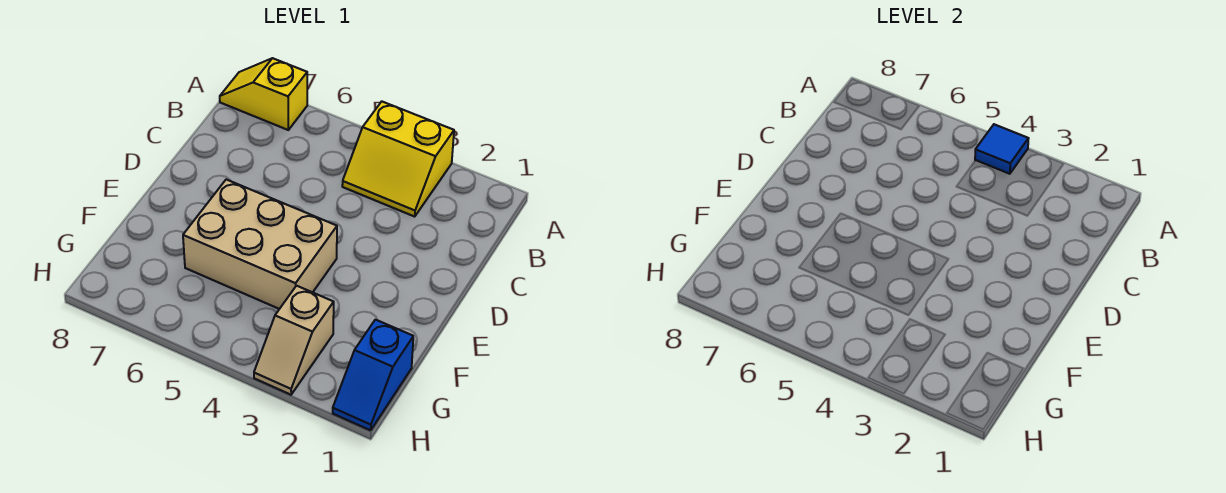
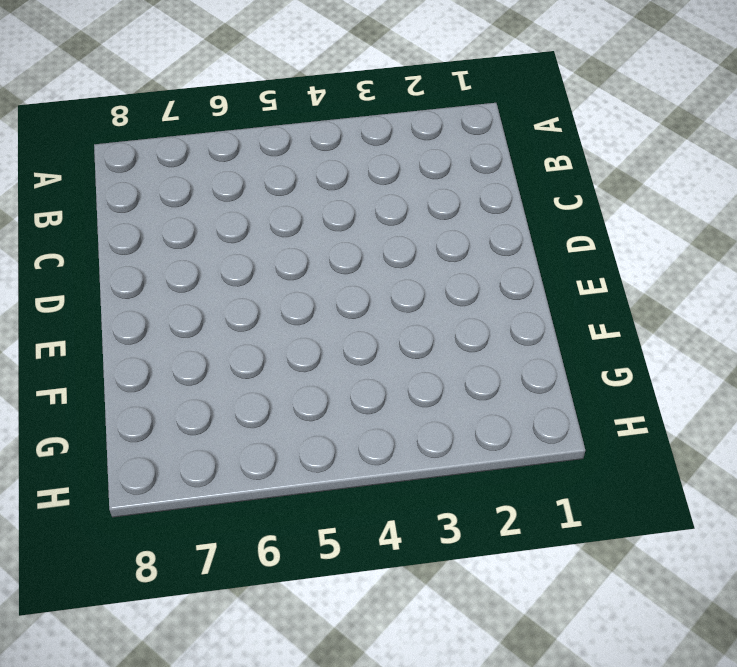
none -> yellow slope A3:B4 level 1 top A
none -> yellow slope A7:A8 level 1 top 7

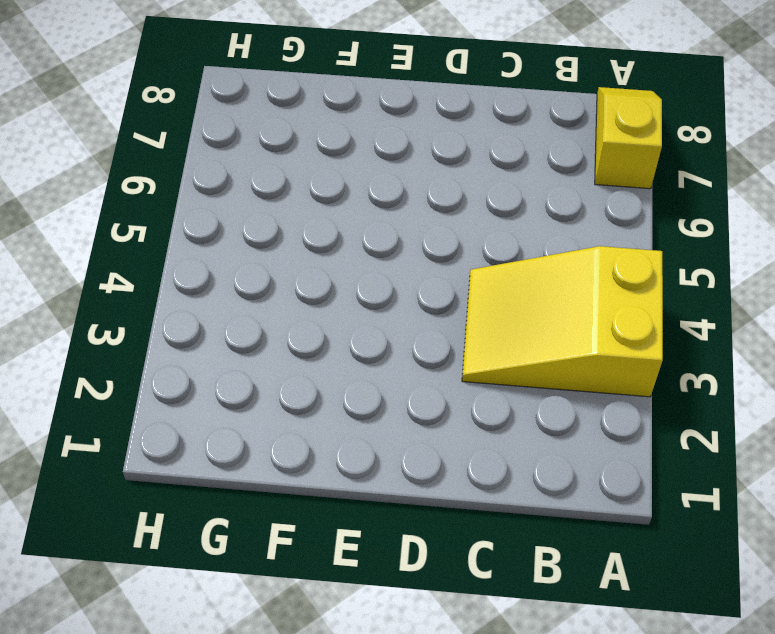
yellow slope A3:C4 level 1 top A -> yellow slope A3:B4 level 1 top A
none -> tan brick E4:F6 level 1
none -> blue slope G1:H1 level 1 top G

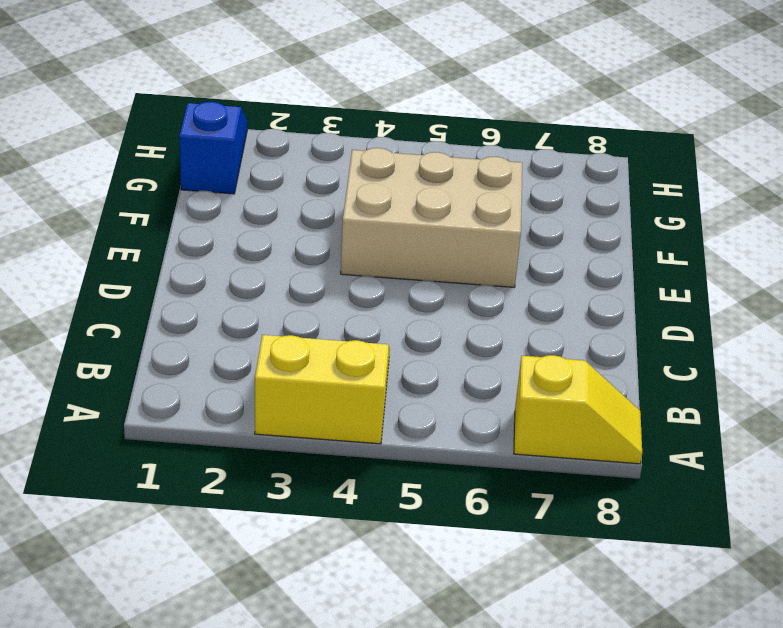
none -> tan slope G3:H3 level 1 top G
none -> blue tile A4 level 2

